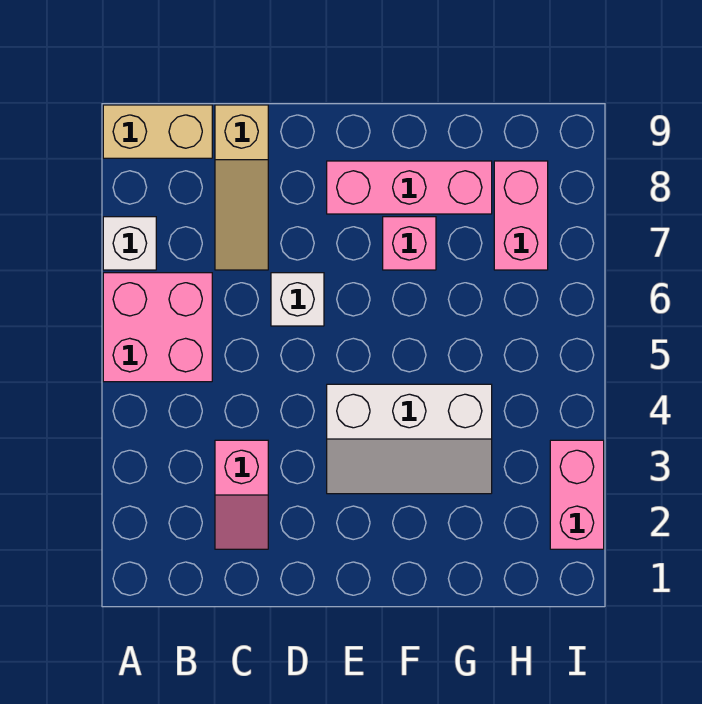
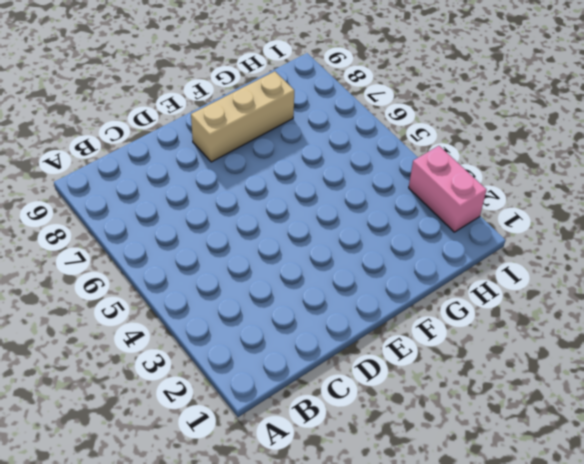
tan brick E8:G8 level 1 -> pink brick E8:G8 level 1
none -> pink brick A5:B6 level 1
none -> white brick A7 level 1

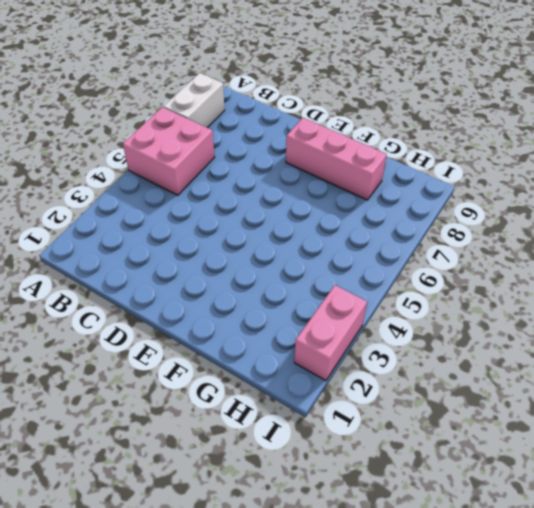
white brick A7:A8 level 1 -> white brick A7 level 1
none -> tan brick A9:B9 level 1
none -> pink slope C2:C3 level 1 top 3

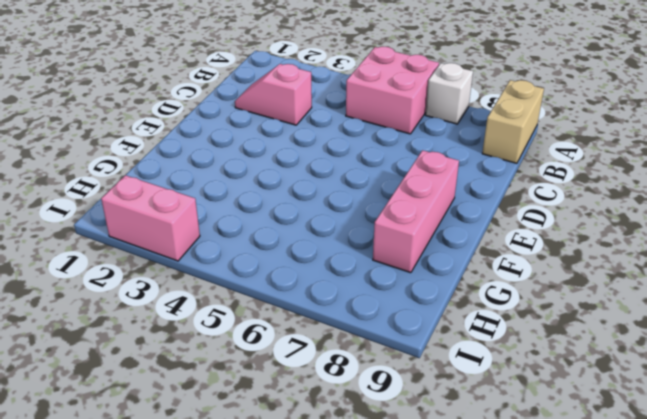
none -> tan slope C7:C9 level 1 top 9
none -> white brick D6 level 1

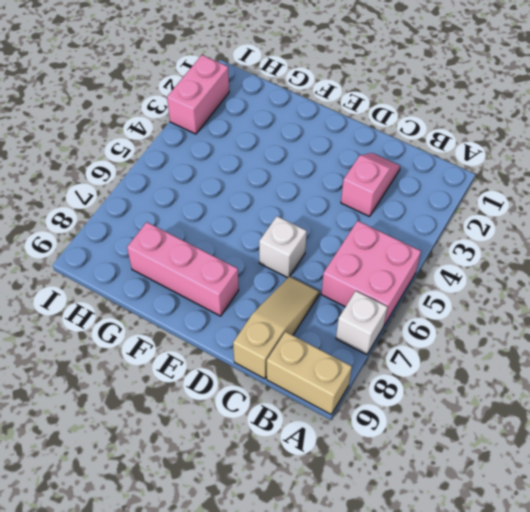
none -> white slope E3:G4 level 1 top 4
none -> pink brick F7 level 1

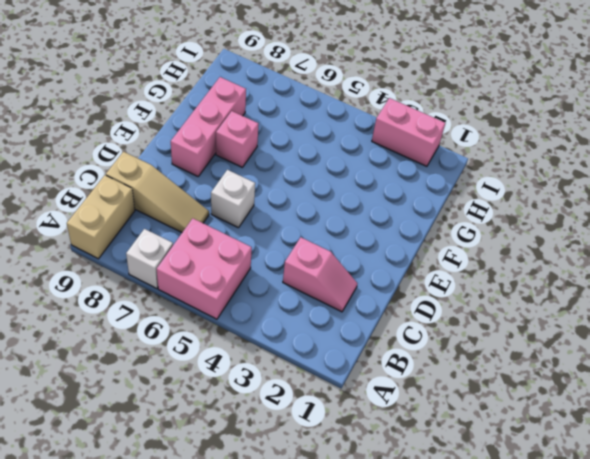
none -> white slope E3:G4 level 1 top 4
none -> pink brick H7:H8 level 1

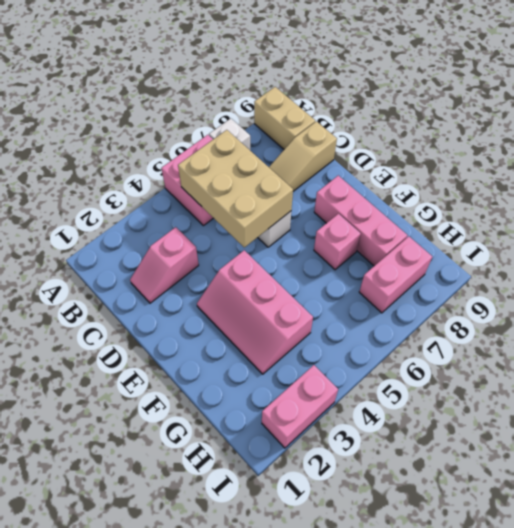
tan brick B5:D6 level 2 -> none
pink slope E3:G4 level 1 top 4 -> white slope E3:G4 level 1 top 4

